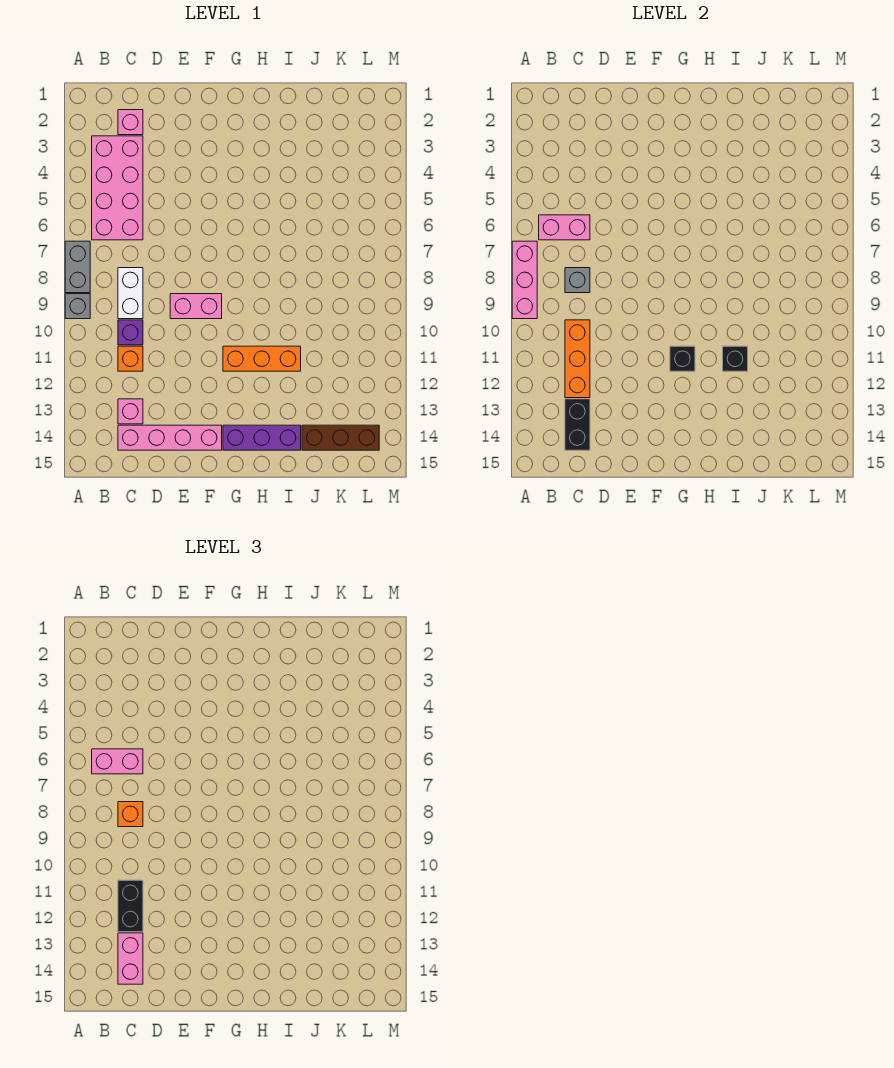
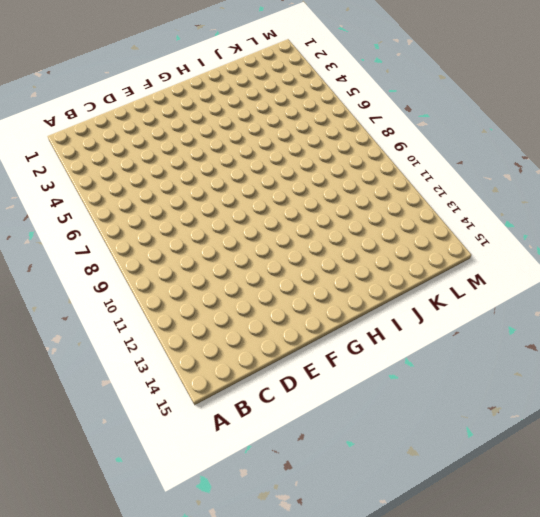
none -> grey brick A7:A8 level 1
none -> grey brick A9 level 1
none -> pink brick B3:C6 level 1

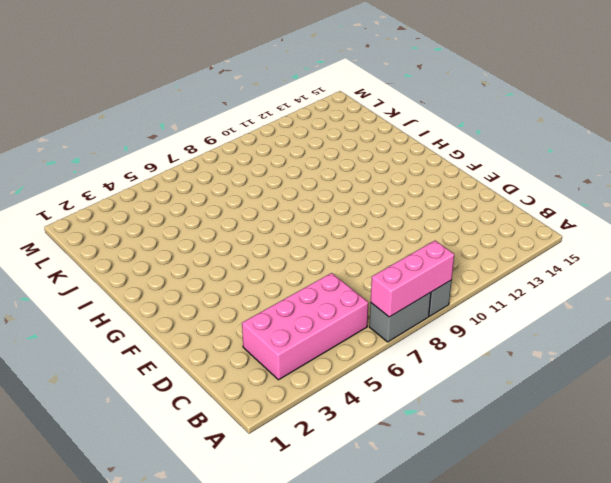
none -> pink brick C2 level 1
none -> white brick C8:C9 level 1
none -> purple brick C10 level 1

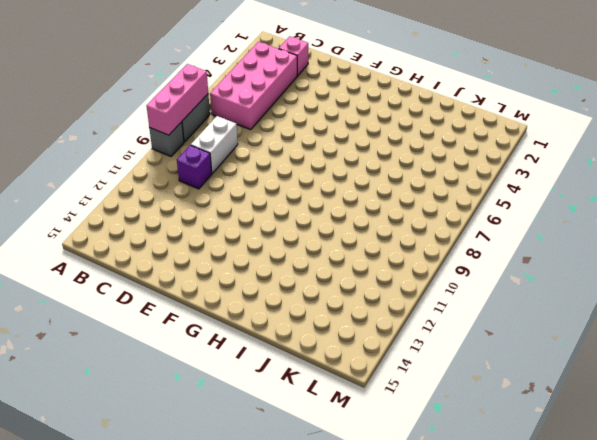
none -> orange brick C11 level 1
none -> pink brick C13 level 1
none -> pink brick C14:F14 level 1

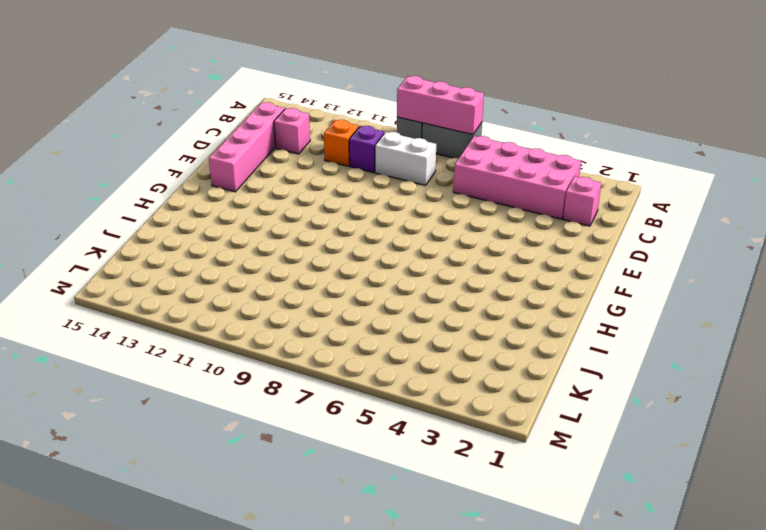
none -> pink brick E9:F9 level 1
none -> orange brick G11:I11 level 1
none -> purple brick G14:I14 level 1

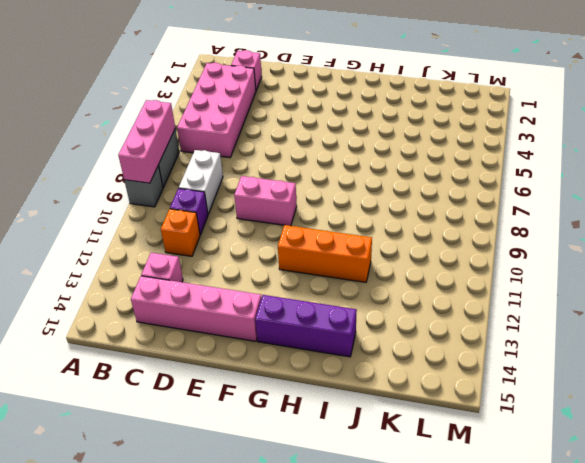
none -> brown brick J14:L14 level 1
none -> pink brick B6:C6 level 2
none -> grey brick C8 level 2

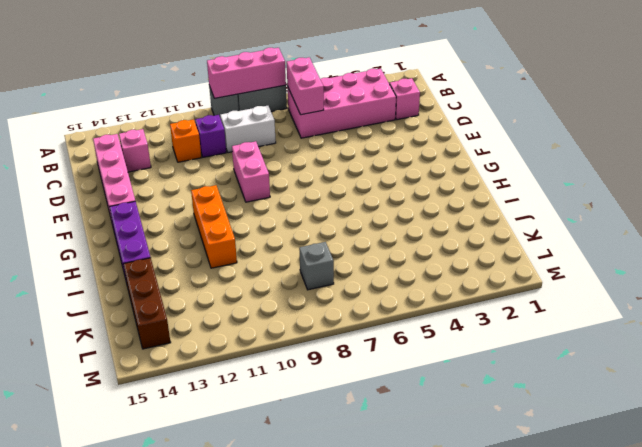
grey brick K8 level 1 -> grey brick C8 level 2
none -> orange brick C10:C12 level 2
none -> black brick C13:C14 level 2
none -> black brick G11 level 2

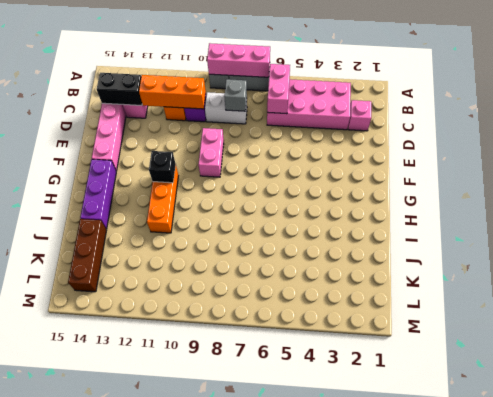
none -> black brick I11 level 2
none -> pink brick B6:C6 level 3
none -> orange brick C8 level 3

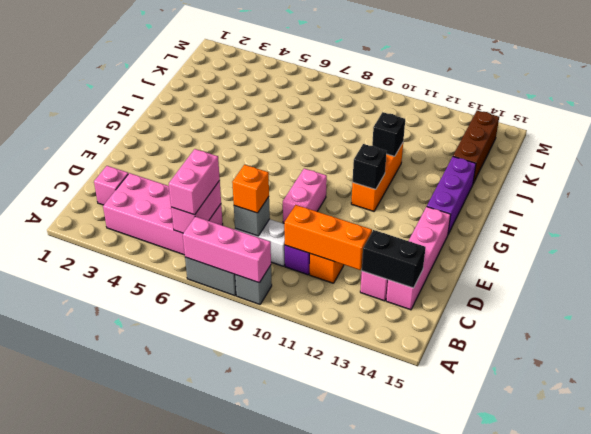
none -> black brick C11:C12 level 3
none -> pink brick C13:C14 level 3

